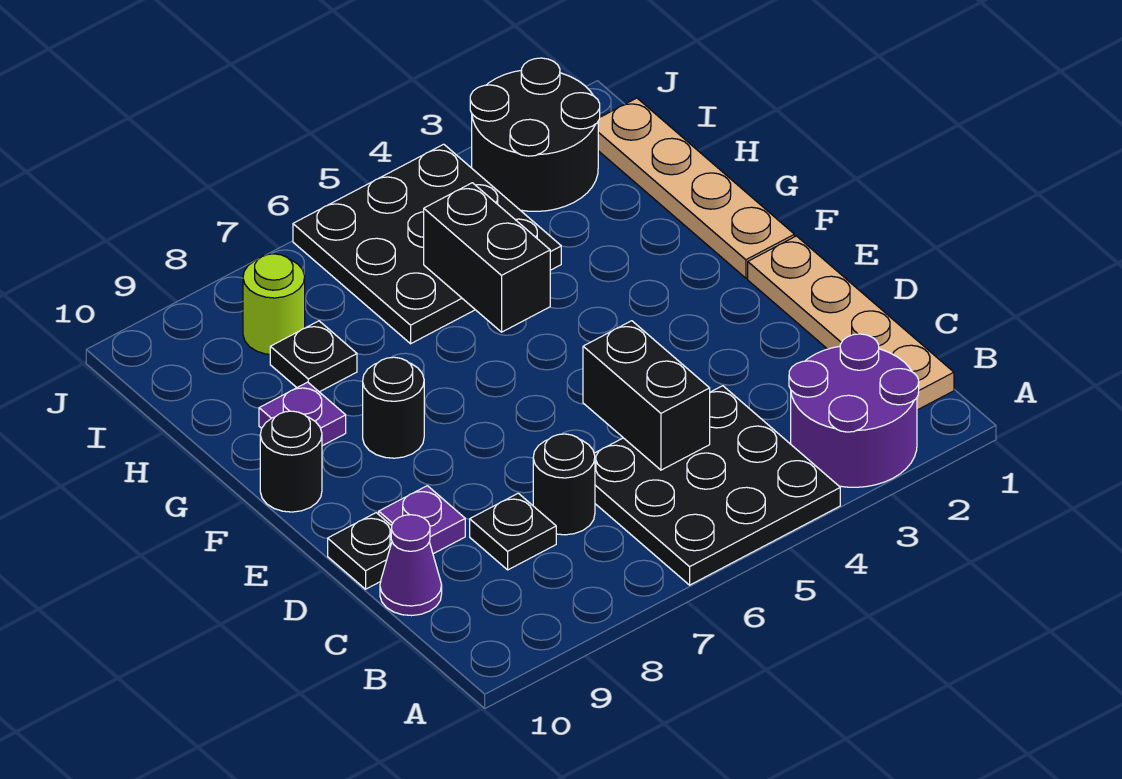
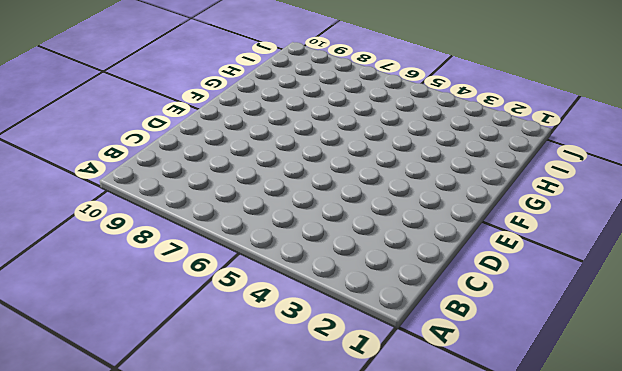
none -> purple round brick A2:B3 level 1
none -> black plate A4:C6 level 1
none -> tan plate B1:E1 level 1

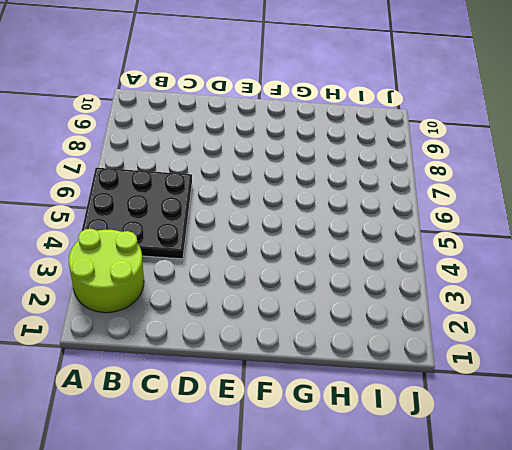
lime round brick A2:B3 level 1 -> purple round brick A2:B3 level 1
none -> tan plate B1:E1 level 1
none -> black round brick C7 level 1
none -> black plate C8 level 1

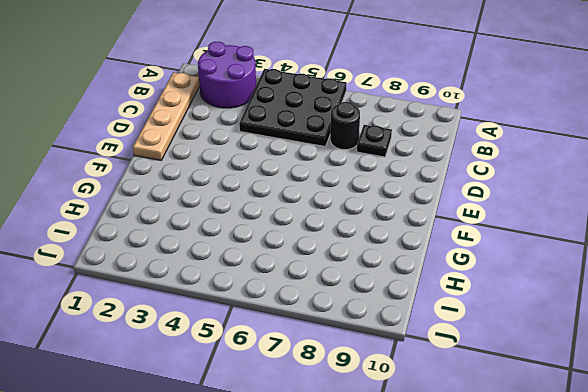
none -> purple cone C10 level 1
none -> purple plate D9 level 1
none -> black plate D10 level 1

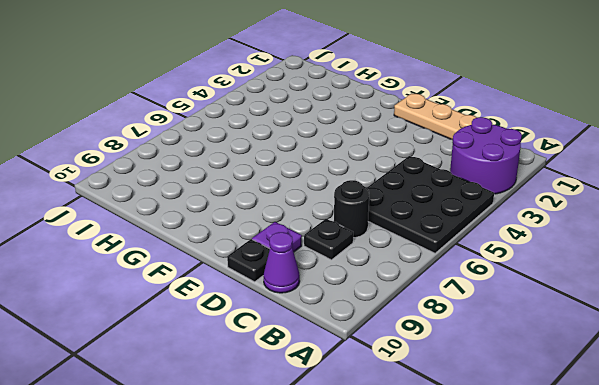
none -> tan plate F1:I1 level 1
none -> black round brick F8 level 1
none -> black round brick F10 level 1

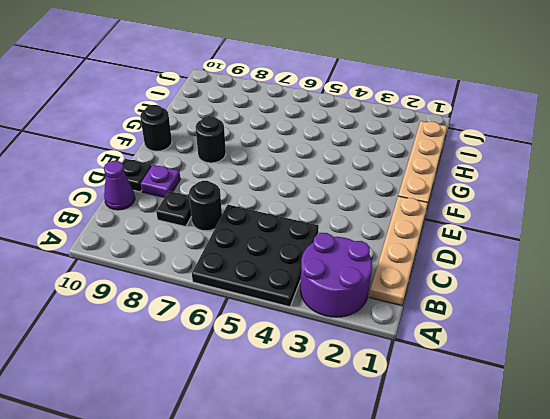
none -> purple plate G9 level 1
none -> black plate H4:J6 level 1
none -> black plate H8 level 1

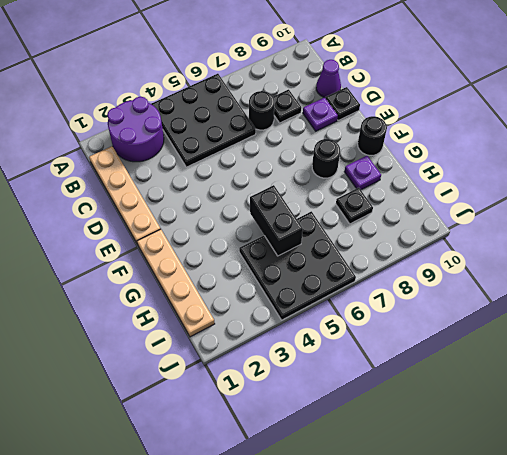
none -> black round brick I2:J3 level 1
none -> lime round brick I8 level 1
none -> black brick C5:D5 level 2

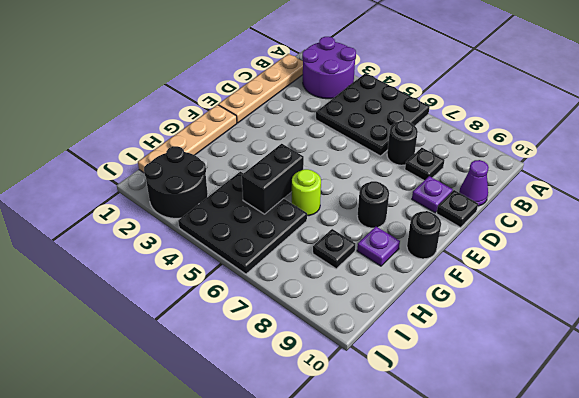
lime round brick G6 level 1 -> lime round brick I8 level 1
none -> black brick C5:D5 level 2

